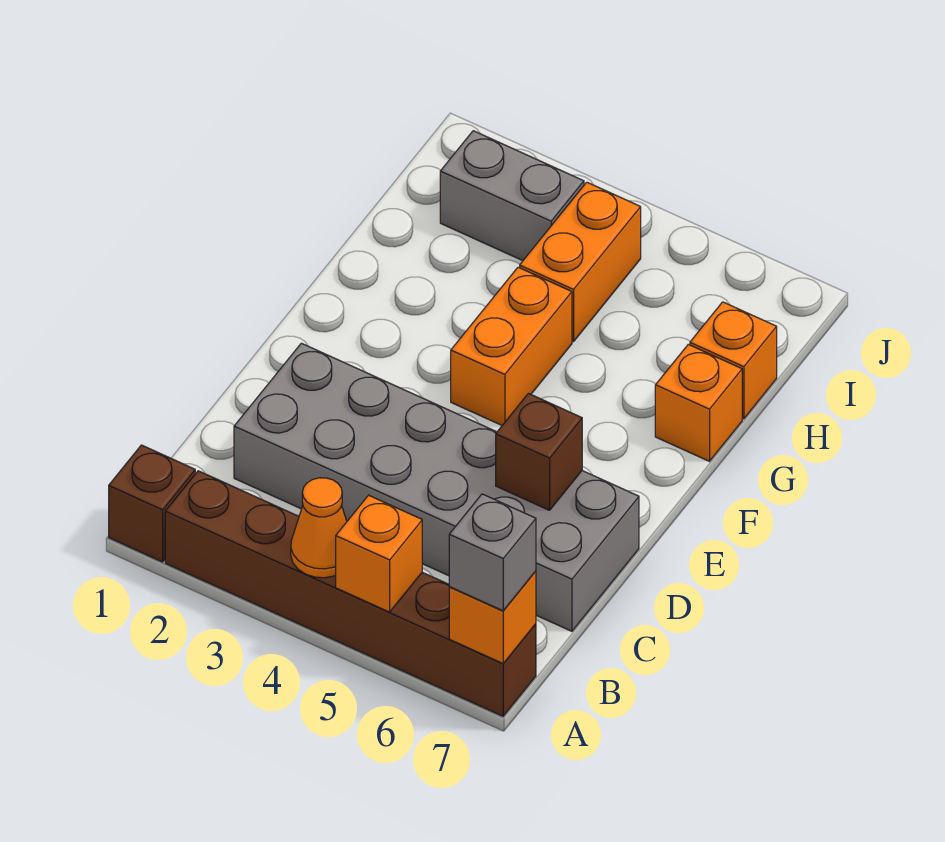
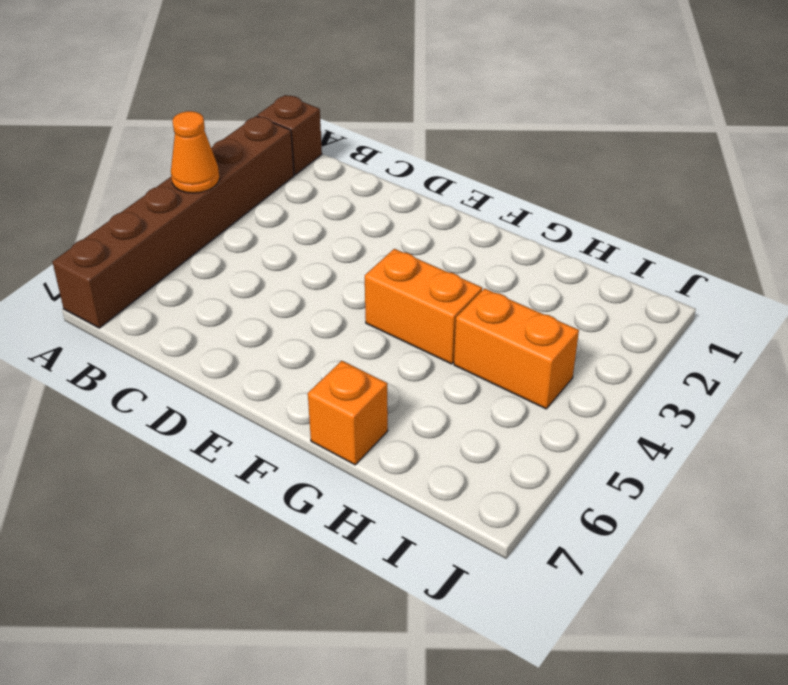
none -> grey brick C2:D7 level 1
none -> orange brick H7 level 1
none -> grey brick I2:I3 level 1

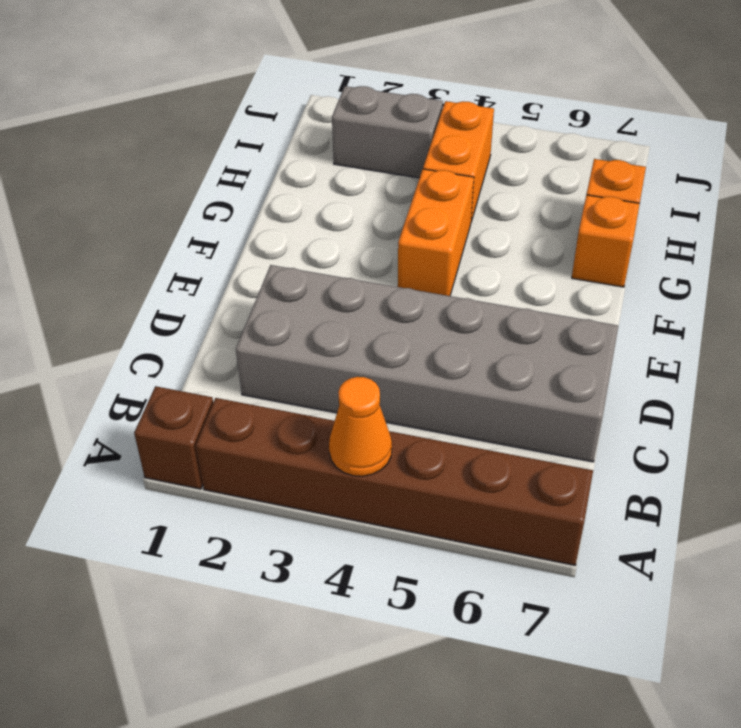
none -> orange brick A5 level 2
none -> orange brick A7 level 2
none -> brown brick D6 level 2

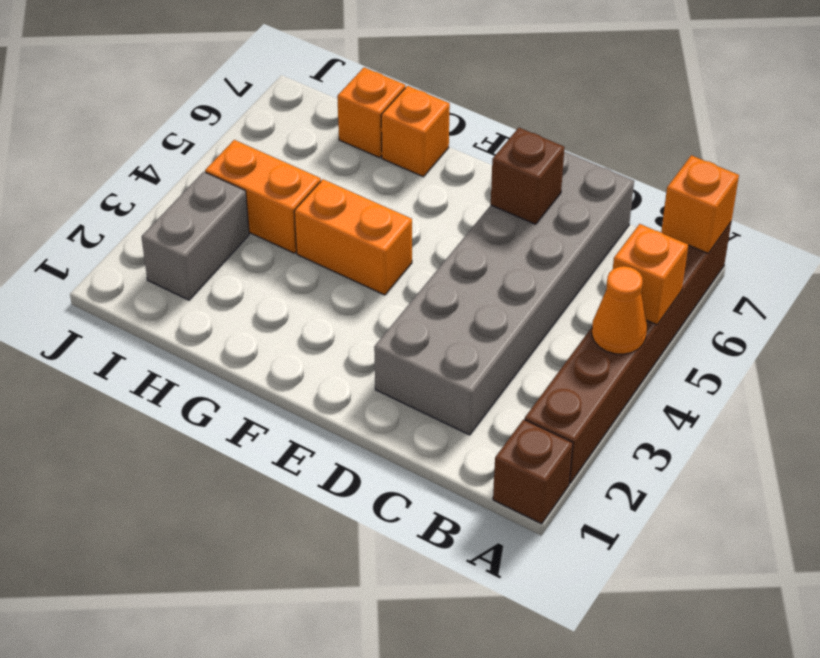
none -> grey brick A7 level 3

